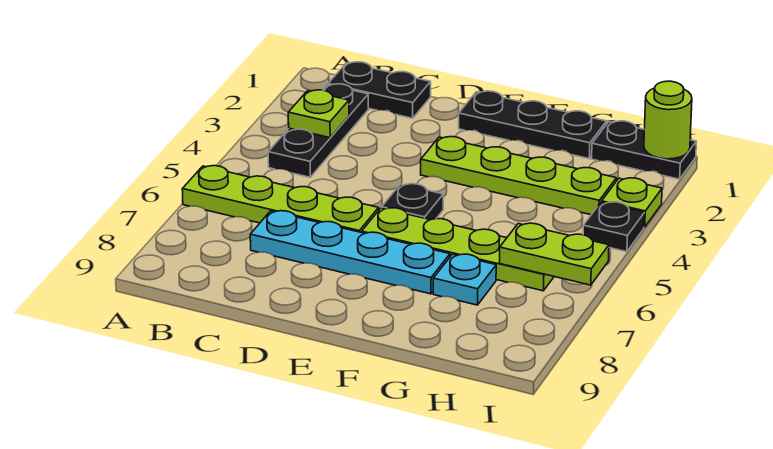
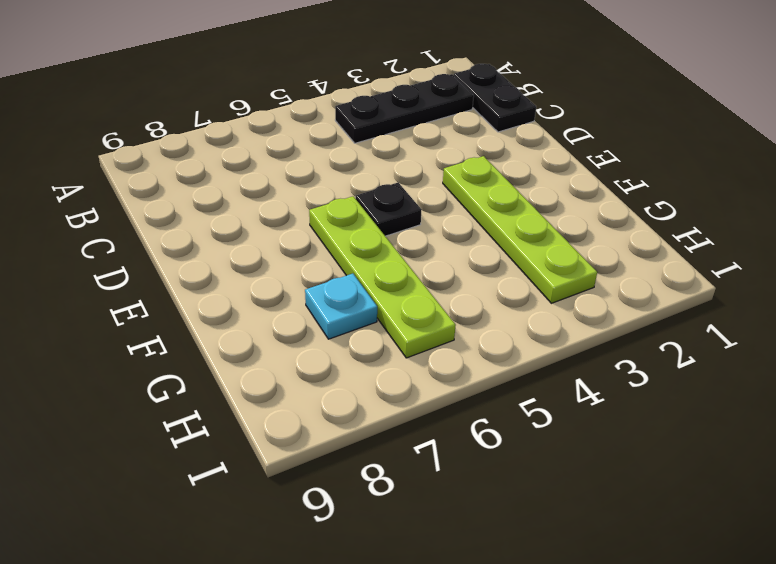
none -> lime plate A6:D6 level 1
none -> cyan plate C7:F7 level 1
none -> black plate E1:G1 level 1

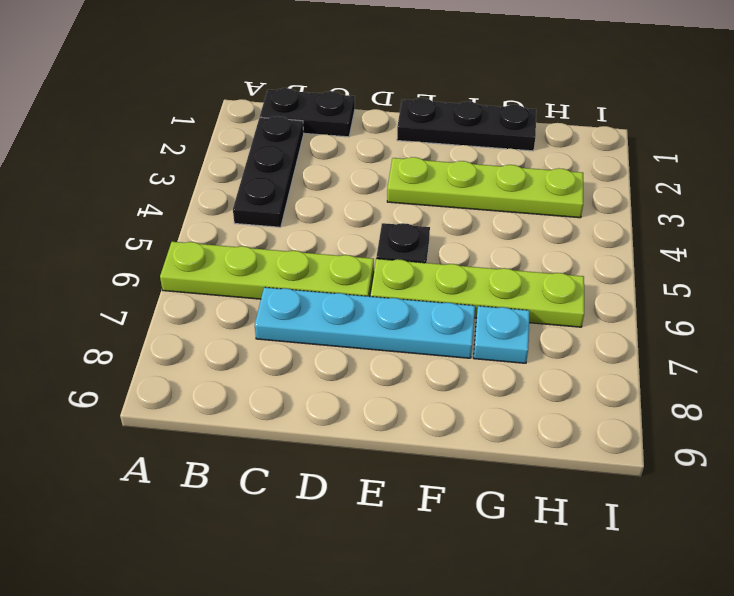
none -> black plate H1:I1 level 1
none -> lime plate I3 level 1
none -> black plate I4 level 1

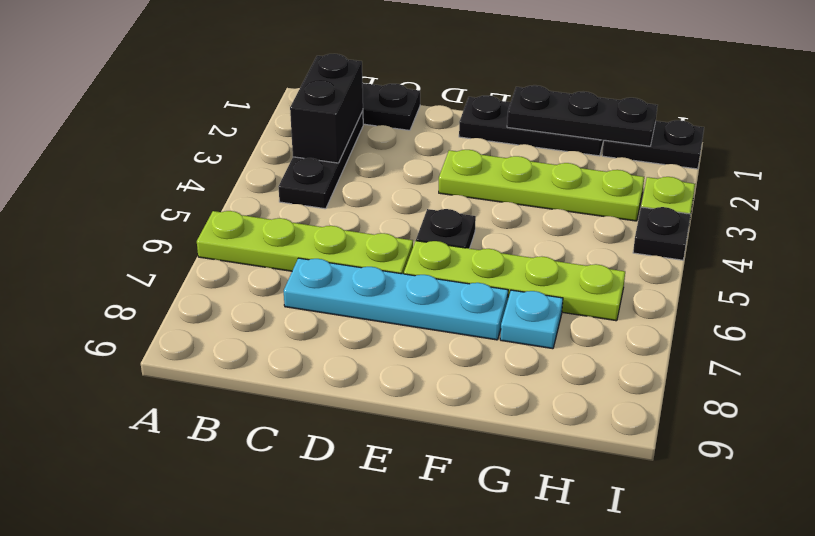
black brick B2:B3 level 2 -> lime plate B3 level 2
black plate F1:H1 level 2 -> none
none -> lime plate H6:I6 level 2
none -> lime round brick I1 level 2

